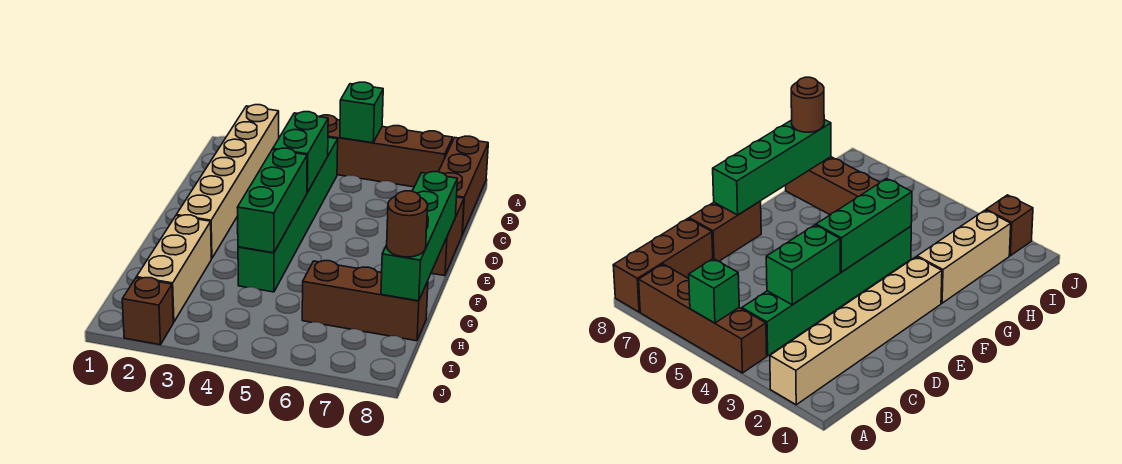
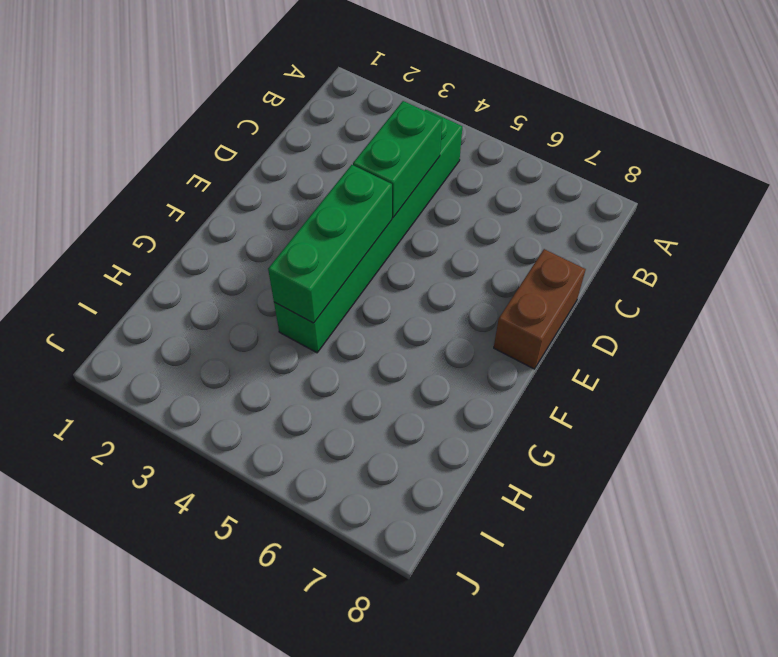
none -> tan brick A2:F2 level 1
none -> brown brick A4:A7 level 1
none -> brown brick A8:C8 level 1

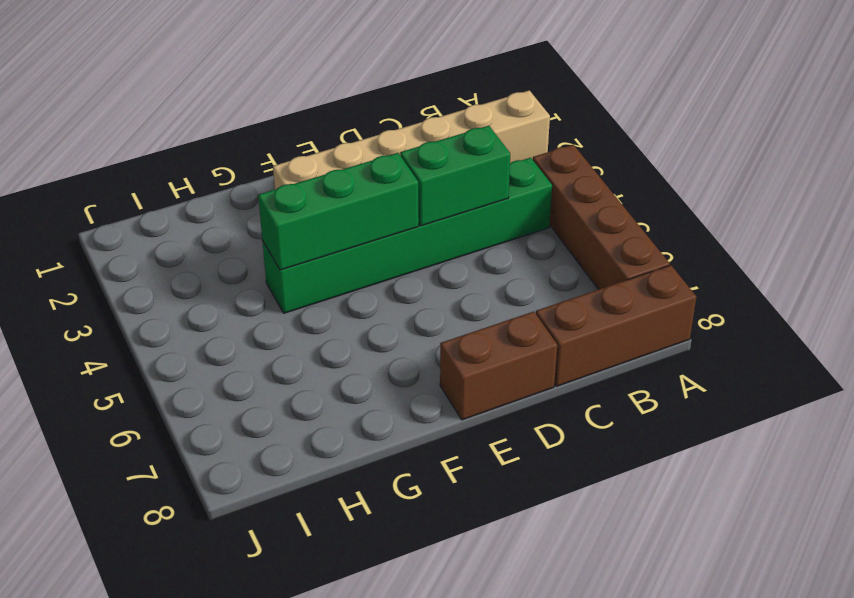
none -> tan brick G2:I2 level 1
none -> brown brick H6:H8 level 1
none -> brown brick J2 level 1

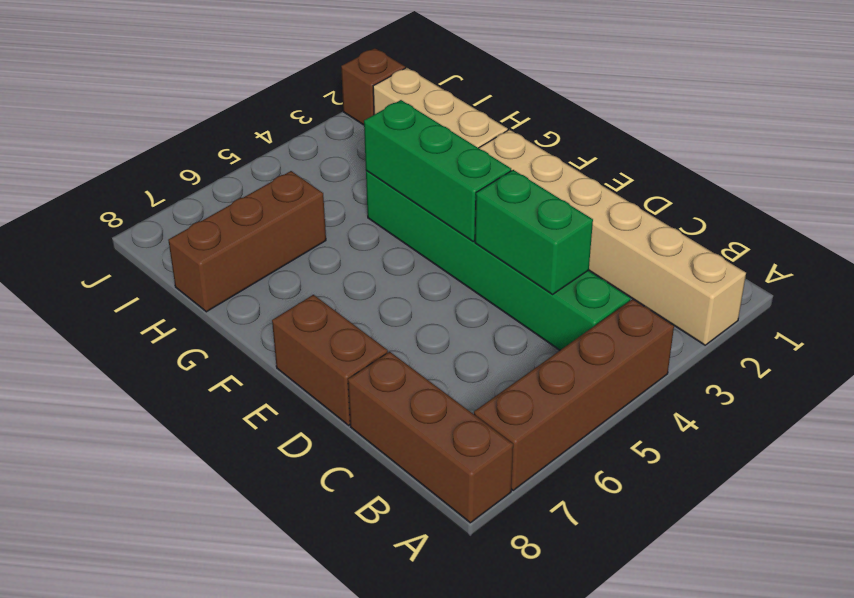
none -> green brick A5 level 2
none -> green brick E8:H8 level 2
none -> brown round brick H8 level 3

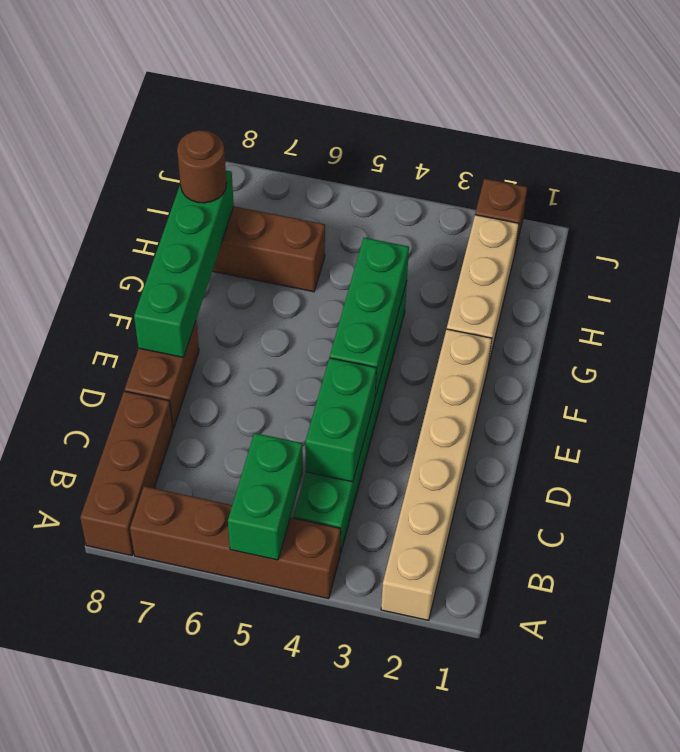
green brick A5:B5 level 2 -> green brick A5 level 2

